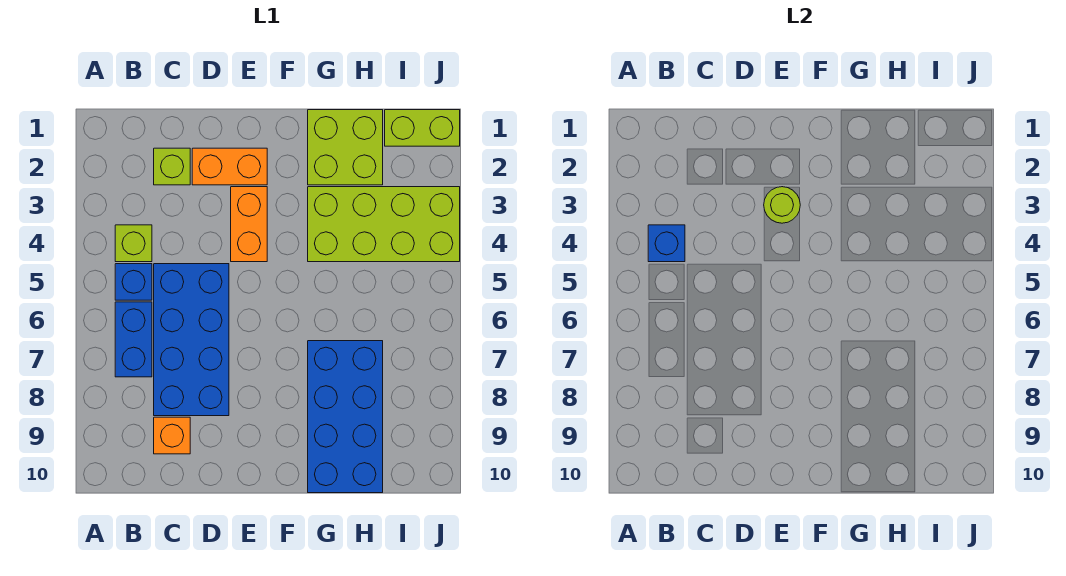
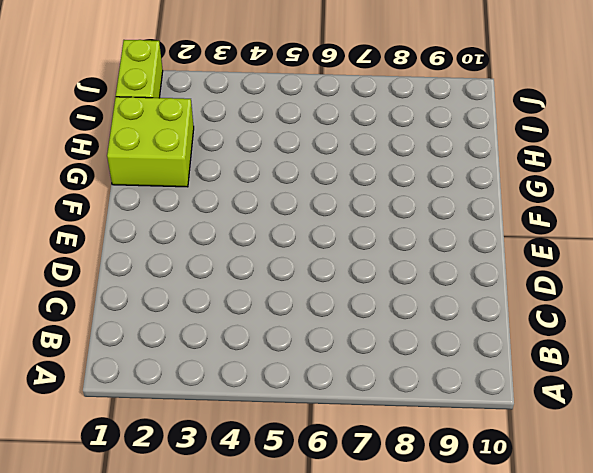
none -> lime brick B4 level 1
none -> blue brick B5 level 1
none -> blue brick B6:B7 level 1

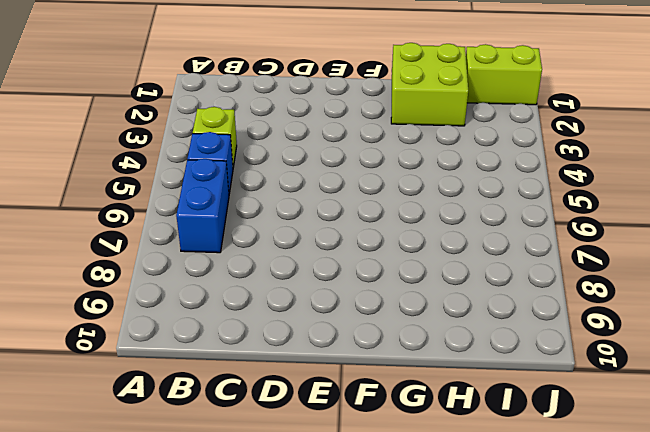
none -> lime brick C2 level 1
none -> blue brick C5:D8 level 1
none -> orange brick C9 level 1

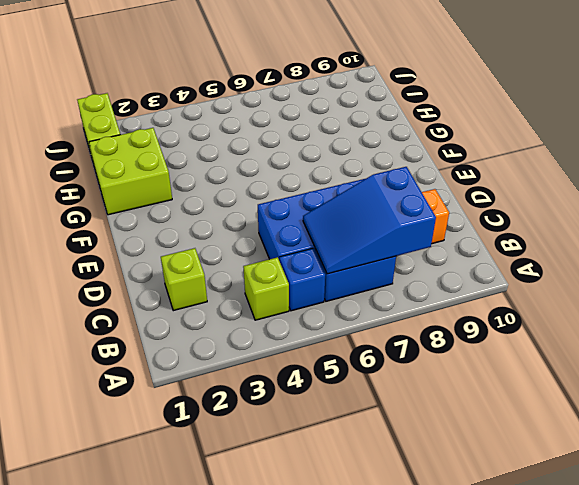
blue slope B6:C8 level 2 top 8 -> none
none -> orange brick D2:E2 level 1
none -> orange brick E3:E4 level 1
none -> lime brick G3:J4 level 1

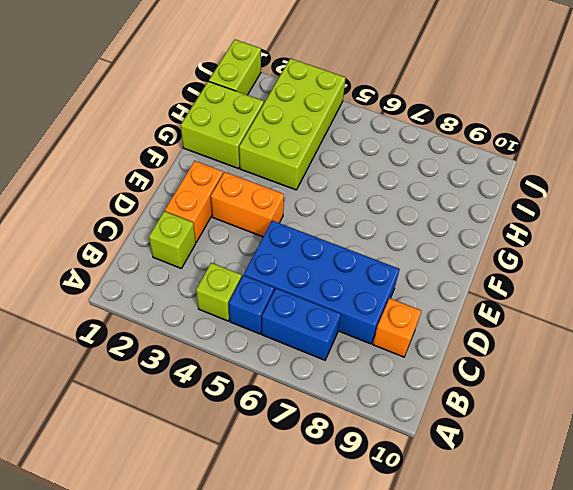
none -> blue brick G7:H10 level 1
none -> blue brick B4 level 2
none -> lime round brick E3 level 2

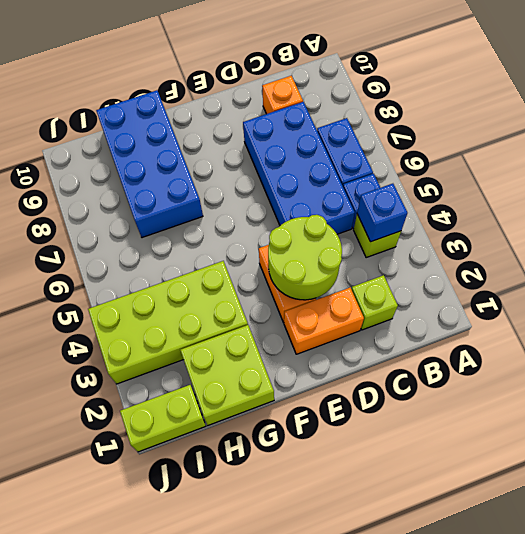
lime round brick D3:E4 level 2 -> lime round brick E3 level 2

